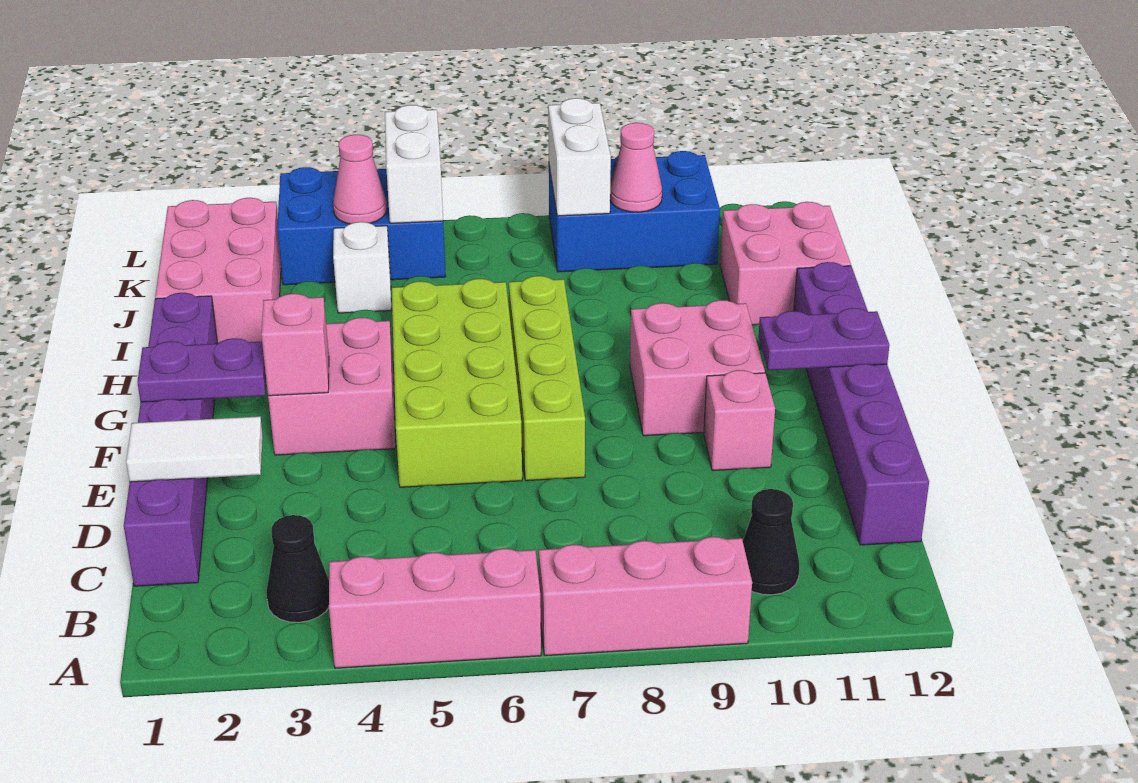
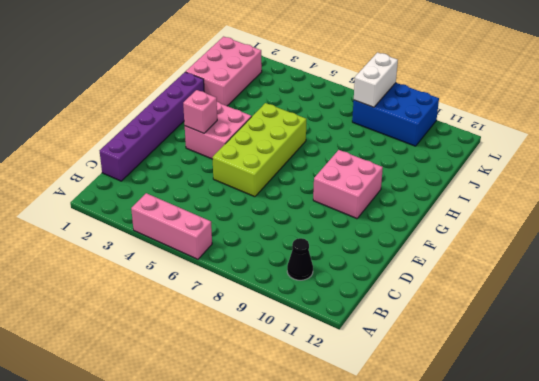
none -> pink brick A7:A9 level 1
none -> black cone B3 level 1
none -> purple brick C12:H12 level 1

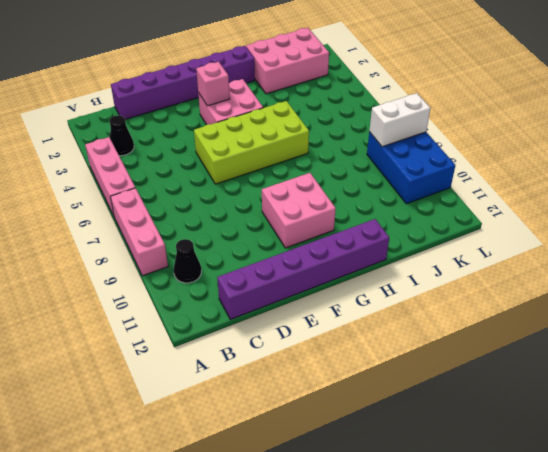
none -> lime brick E7:H7 level 1
none -> pink brick E10 level 1
none -> pink brick I11:J12 level 1

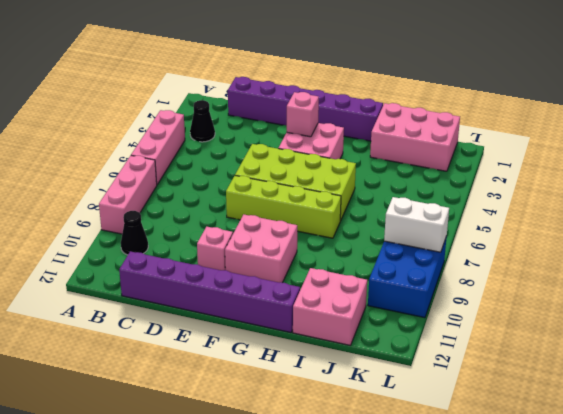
none -> white brick J4 level 1
none -> blue brick K3:L5 level 1
none -> white tile D1:D2 level 2

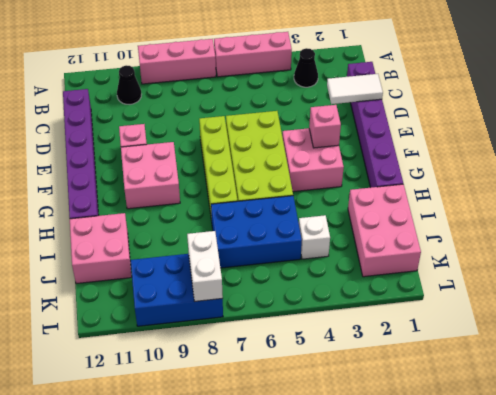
blue brick I5:J7 level 1 -> blue brick K3:L5 level 1
none -> purple plate F1:F2 level 2
none -> purple plate F11:F12 level 2
none -> pink cone K4 level 2

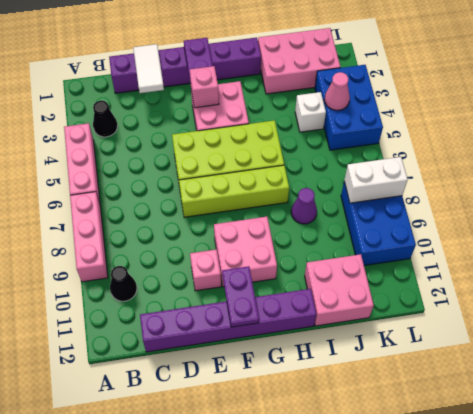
purple cone I8 level 1 -> none
none -> white brick K5:L5 level 2
none -> pink cone K9 level 2

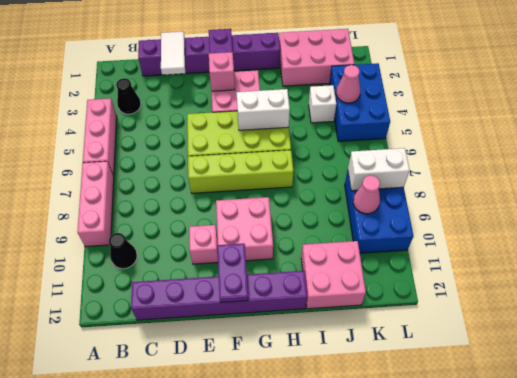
white brick G5:H5 level 2 -> white brick K5:L5 level 2

